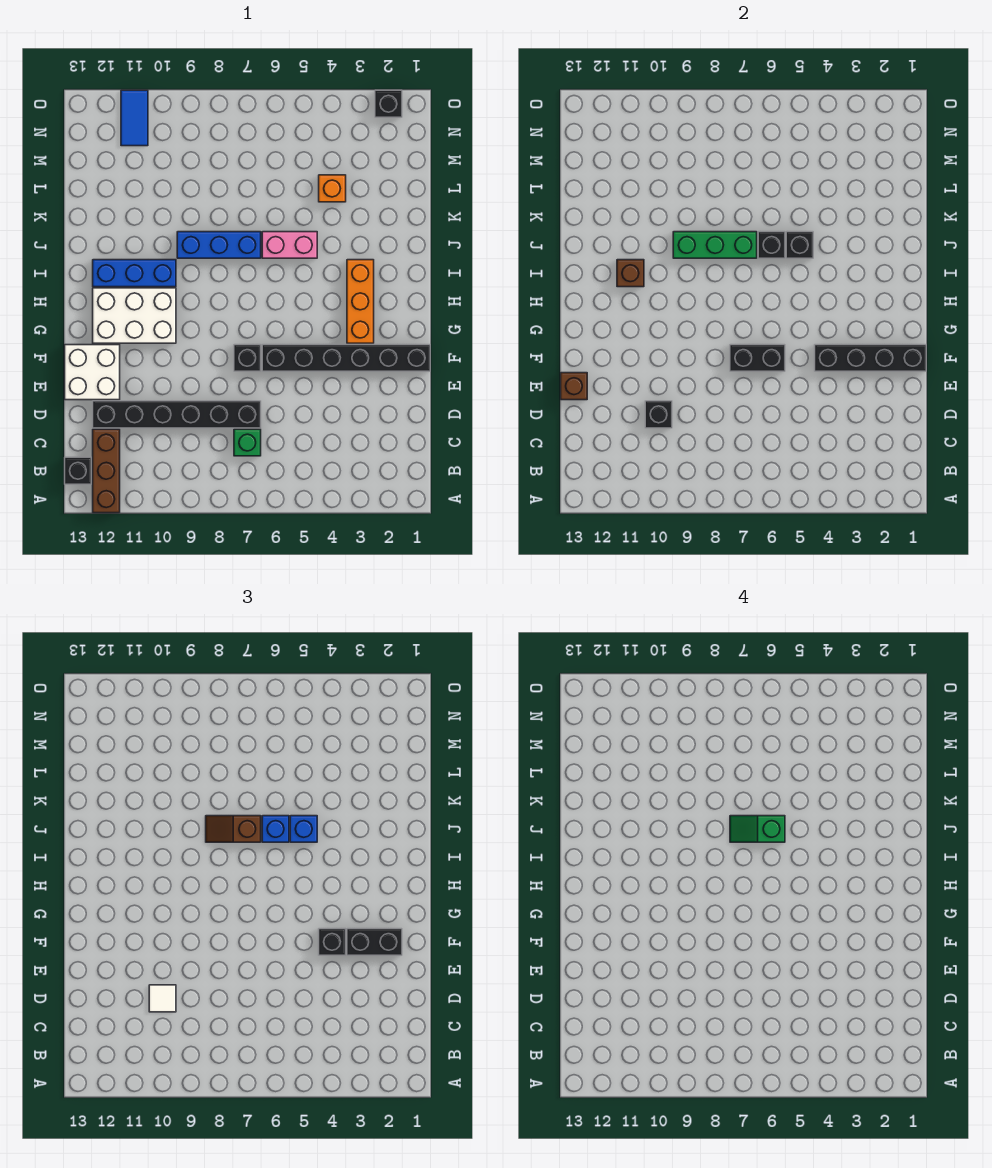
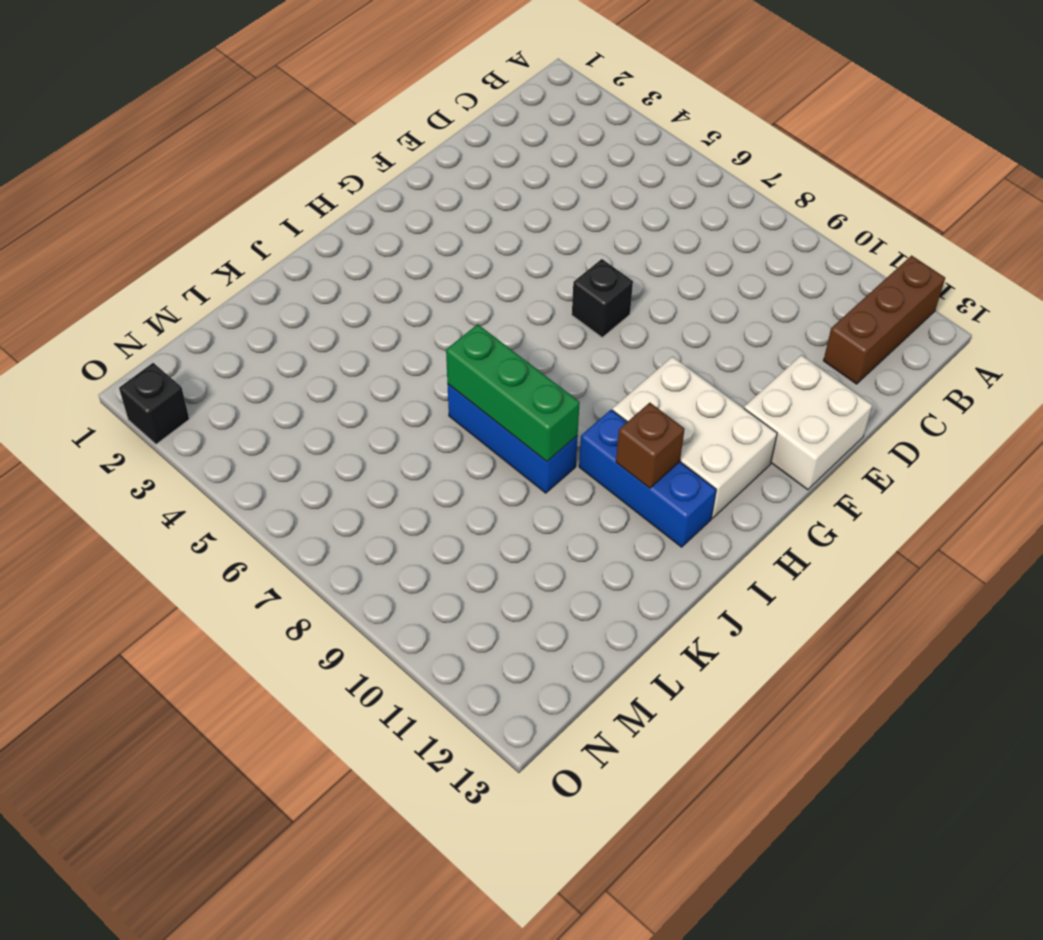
none -> black brick B13 level 1
none -> green brick C7 level 1
none -> black brick D7:D12 level 1
none -> black brick F1:F6 level 1

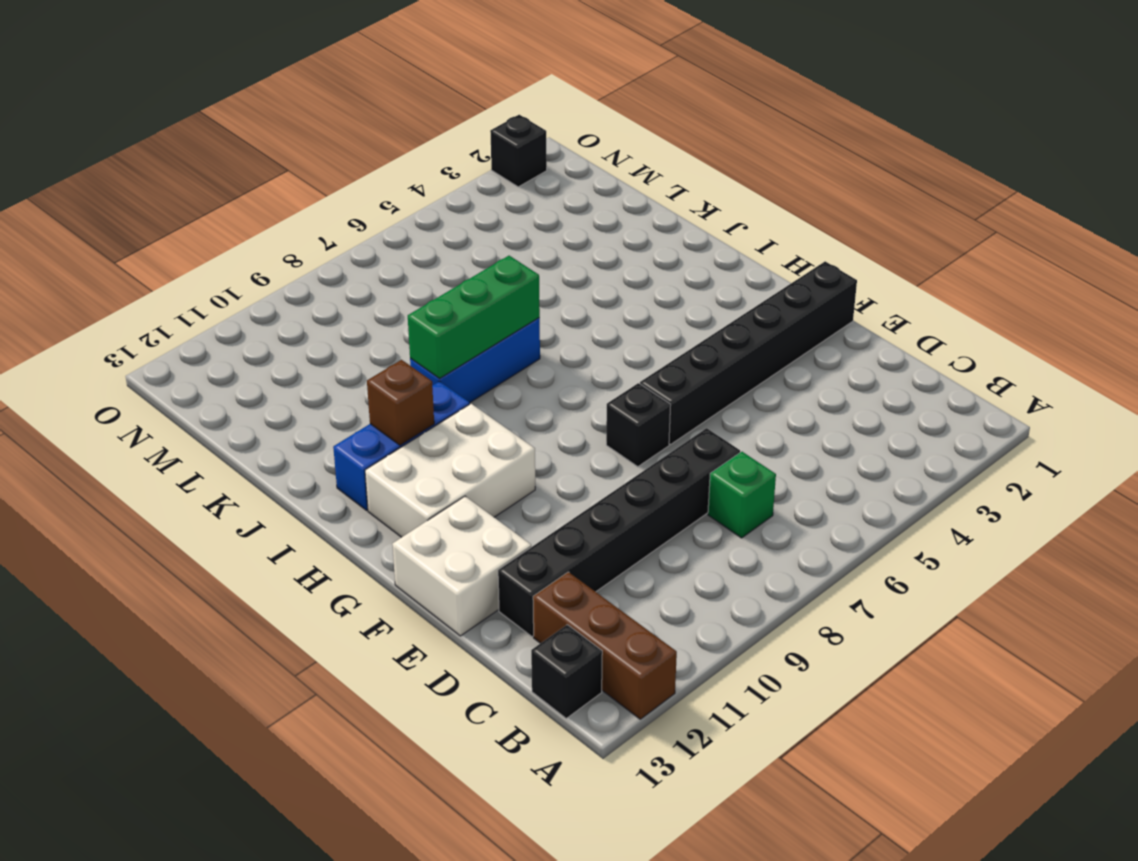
none -> orange brick G3:I3 level 1
none -> pink brick J5:J6 level 1
none -> orange brick L4 level 1
none -> blue tile N11:O11 level 1

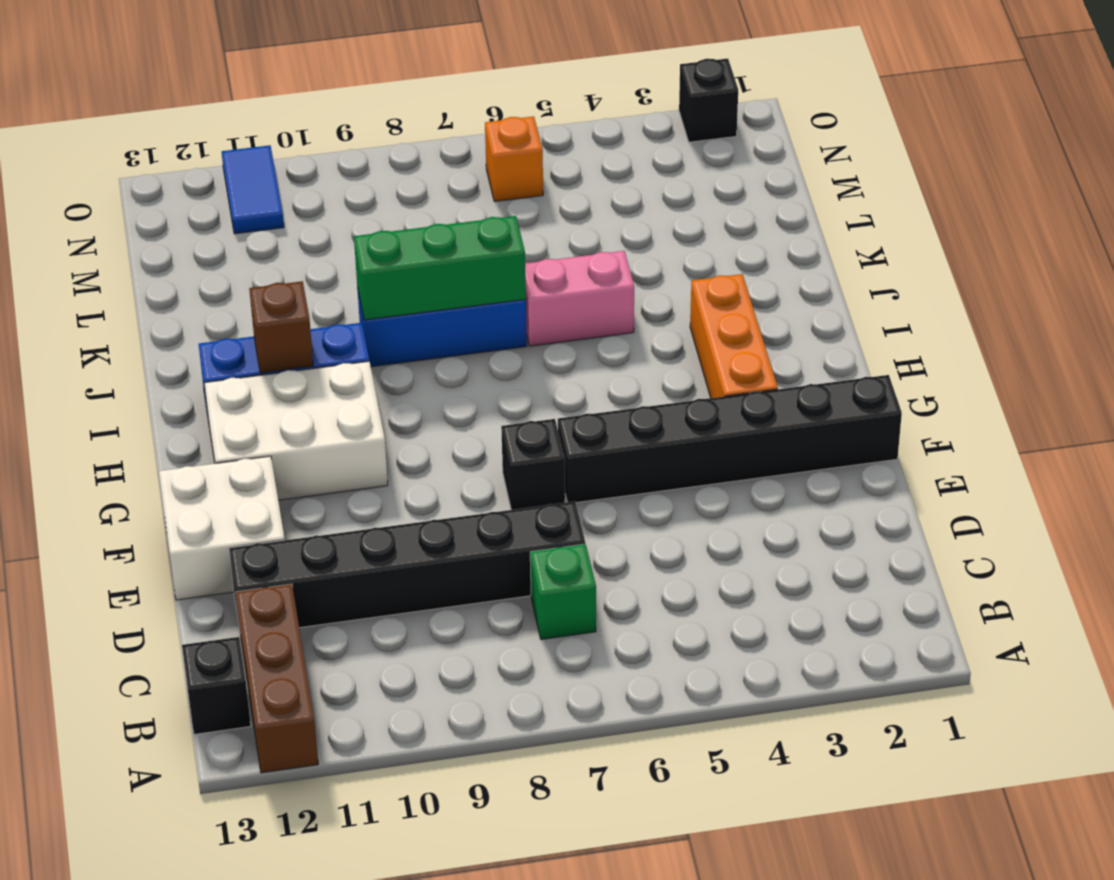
orange brick N6 level 1 -> orange brick L4 level 1
none -> black brick D10 level 2
none -> brown brick E13 level 2
none -> black brick F1:F4 level 2
none -> black brick F6:F7 level 2

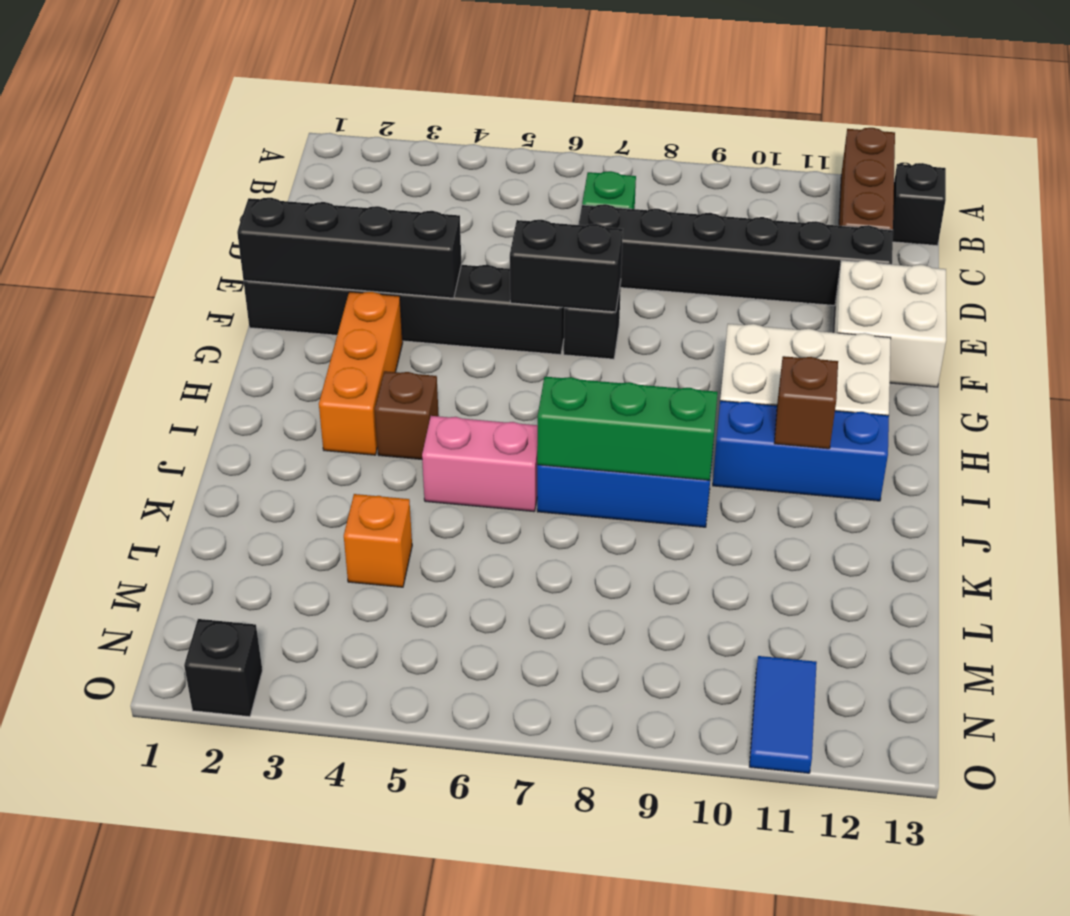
brown brick I4 level 1 -> brown brick E13 level 2
none -> black brick D10 level 2
none -> black brick J5 level 2
none -> black brick J6 level 2
none -> white tile D10 level 3

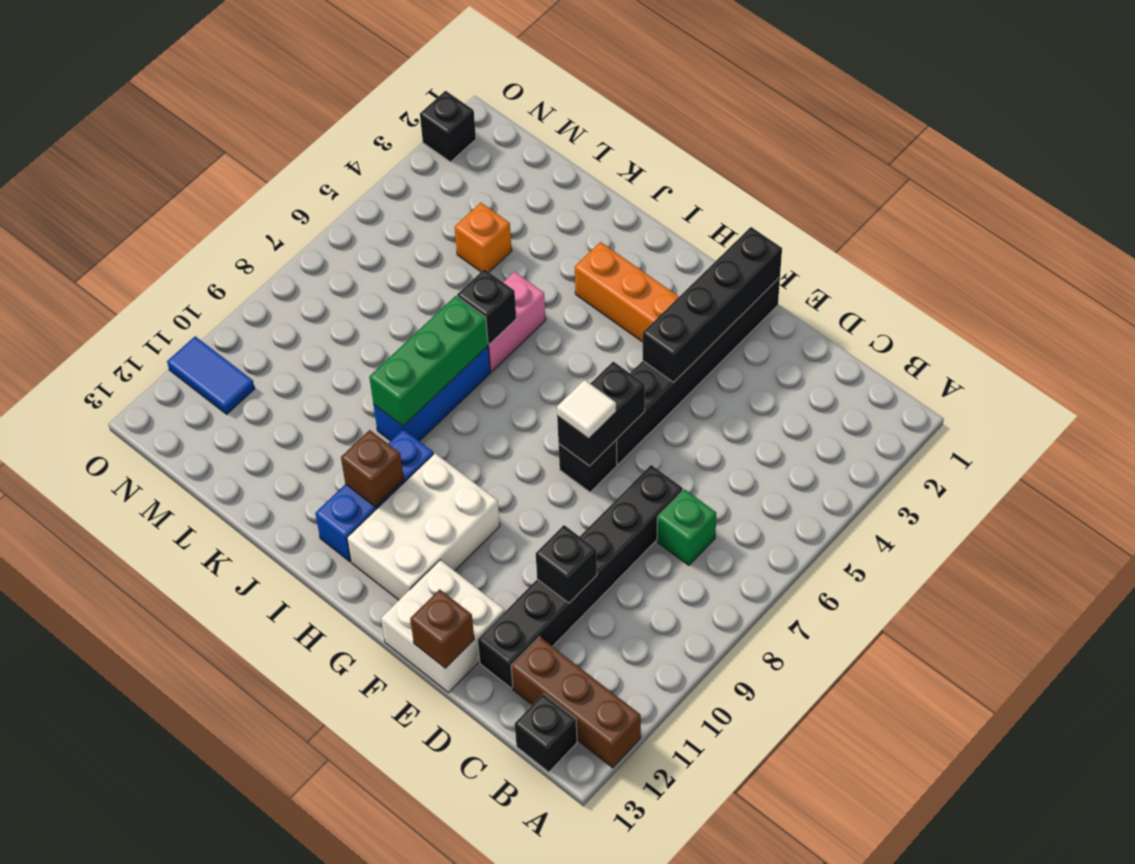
white tile F7 level 3 -> white tile D10 level 3
none -> black brick J5 level 2
none -> black brick F2:F3 level 3
none -> black brick F4 level 3
none -> blue brick J5 level 3

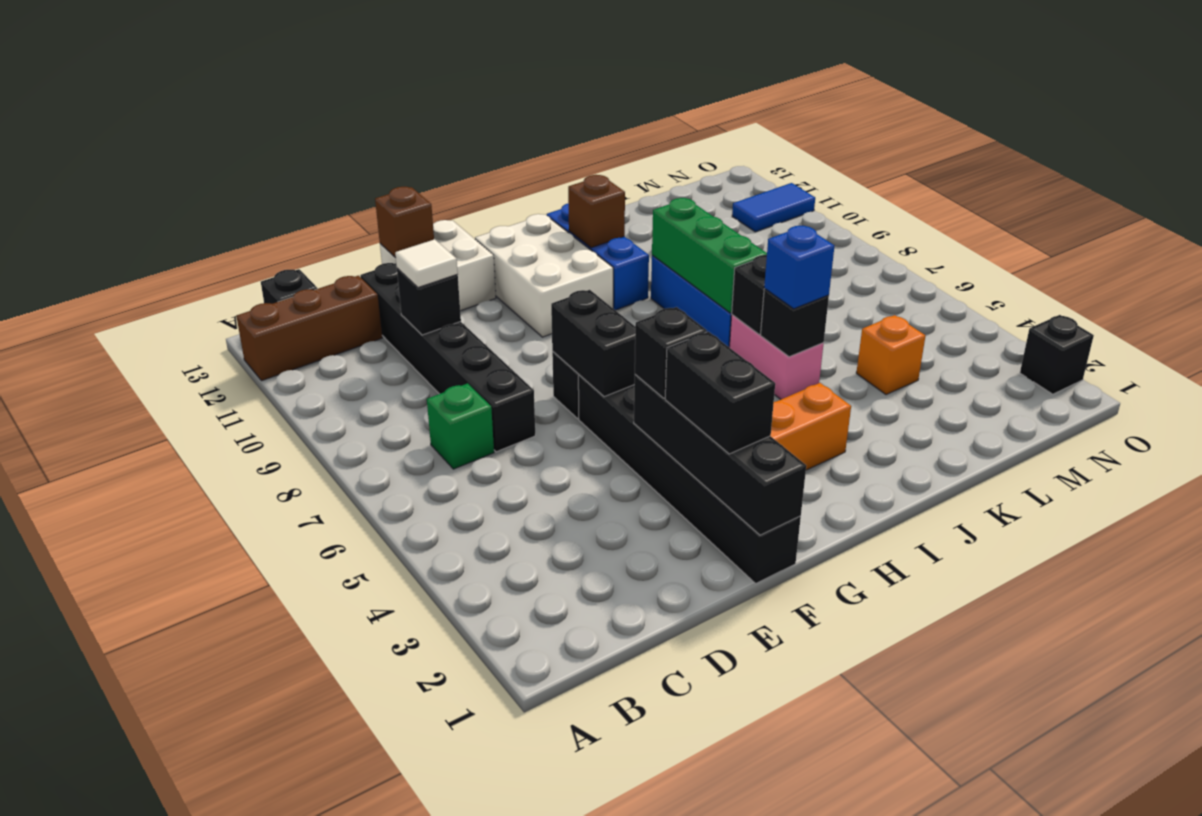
none -> blue brick J6 level 3
none -> brown slope J7:J8 level 3 top 7
none -> green slope J6:J7 level 4 top 6

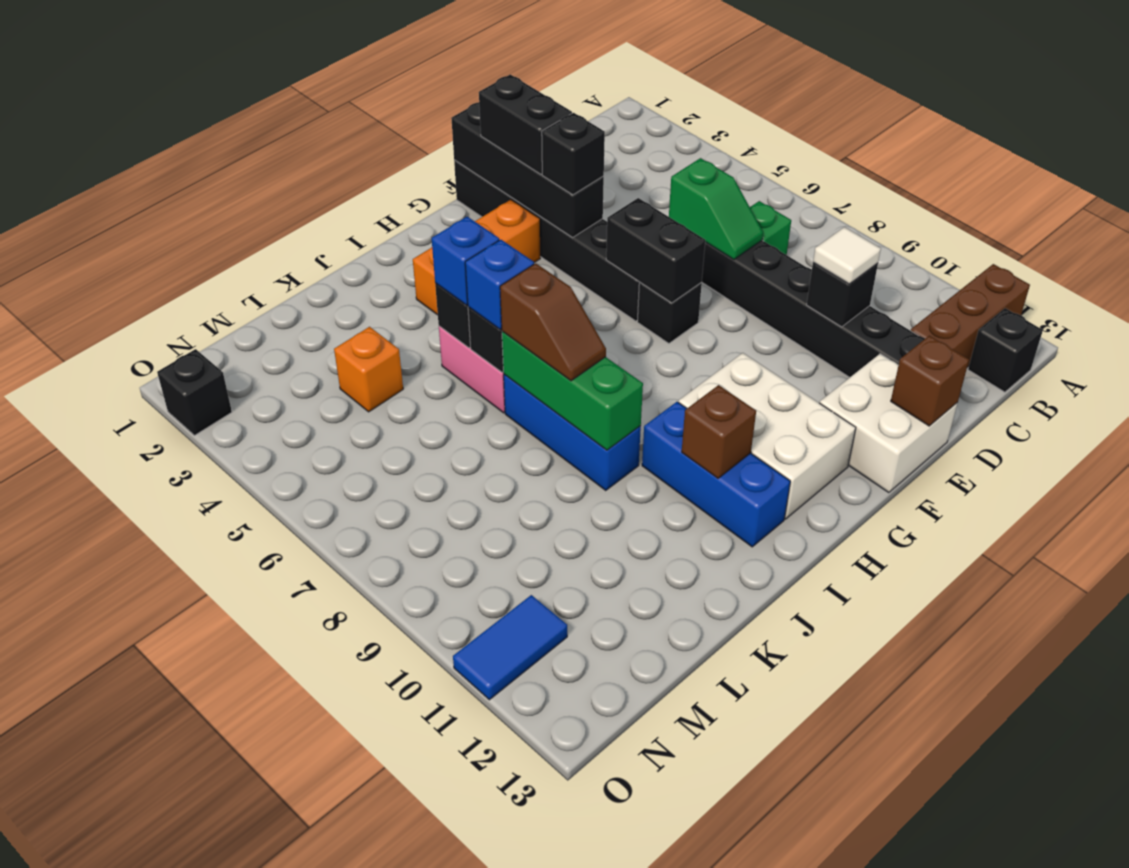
green slope D6:D7 level 2 top 6 -> green slope J6:J7 level 4 top 6

